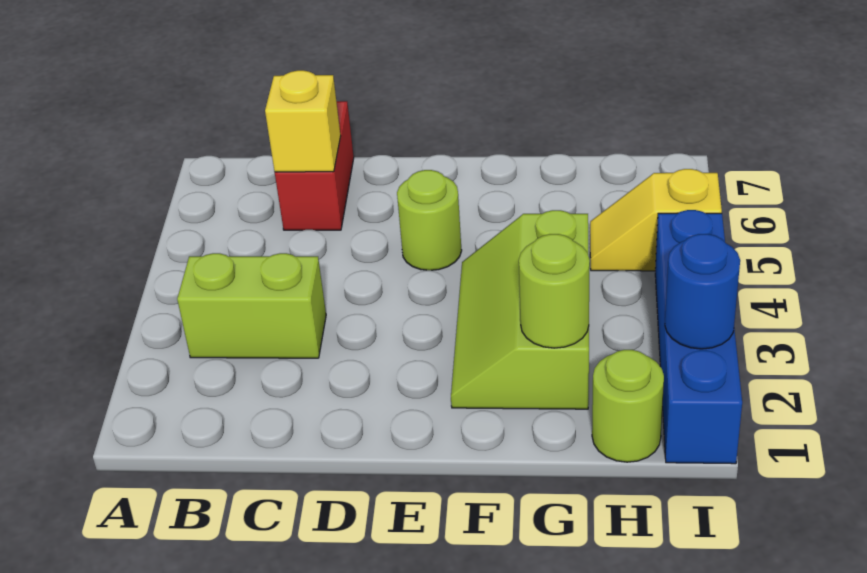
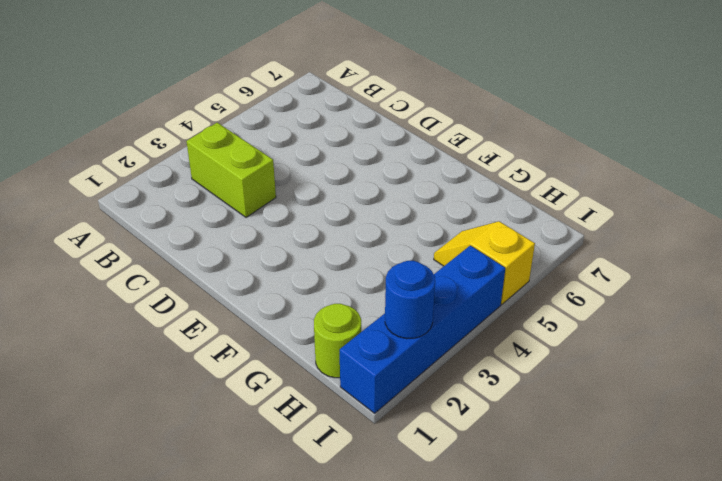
none -> red brick C6:C7 level 1
none -> lime round brick E5 level 1

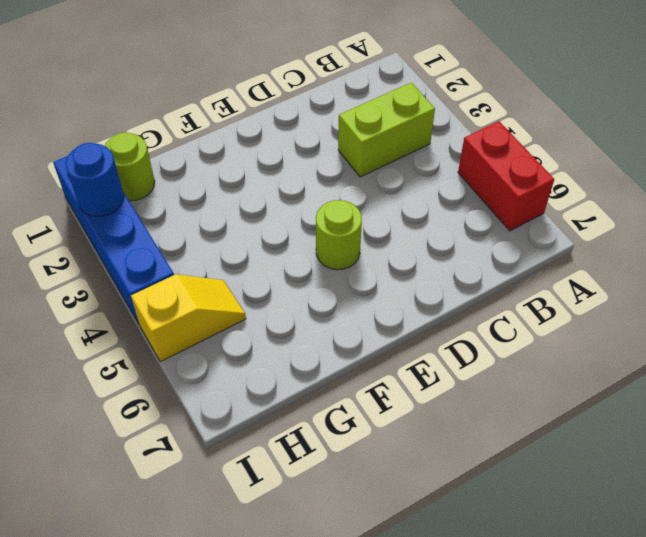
red brick A5:A6 level 1 -> red brick C6:C7 level 1
none -> lime slope F2:G4 level 1 top G
none -> yellow brick C6 level 2

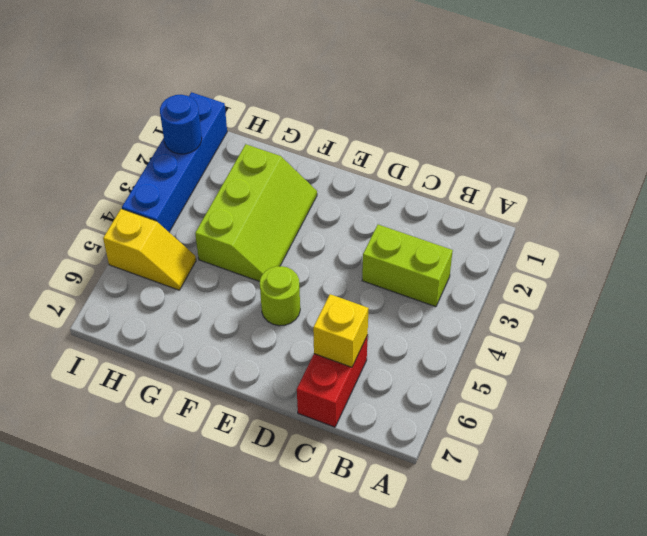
none -> lime round brick H1 level 1
none -> lime round brick G2 level 2

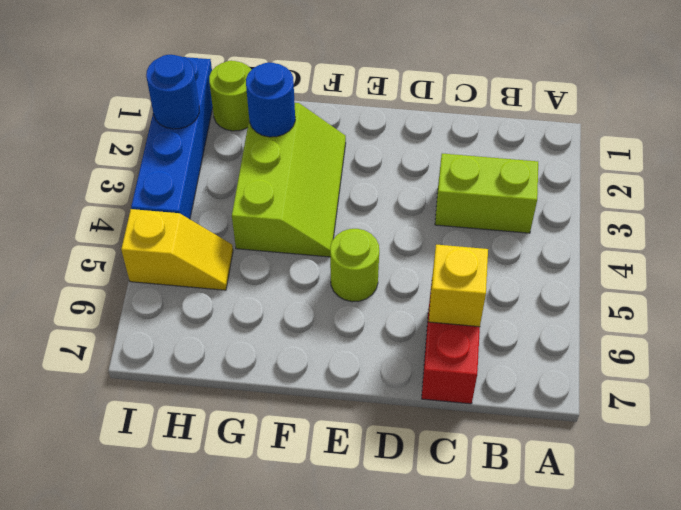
blue round brick G2 level 2 -> lime round brick G2 level 2

